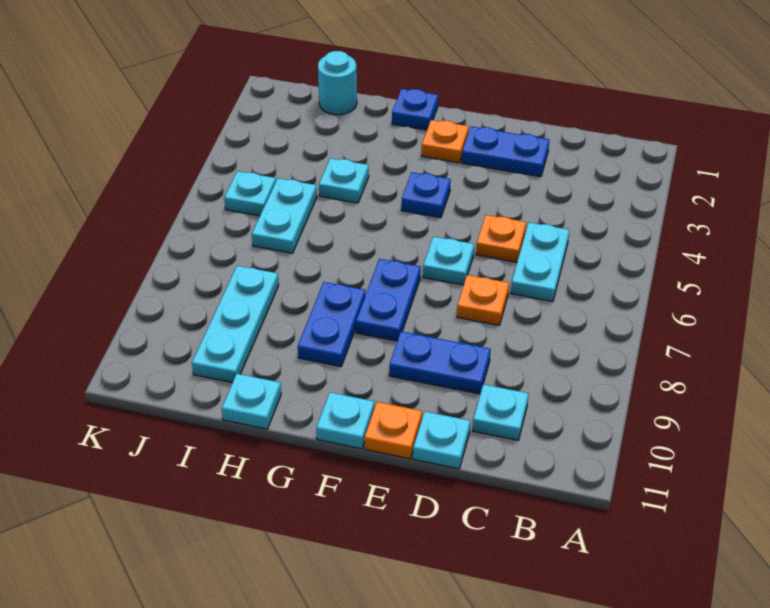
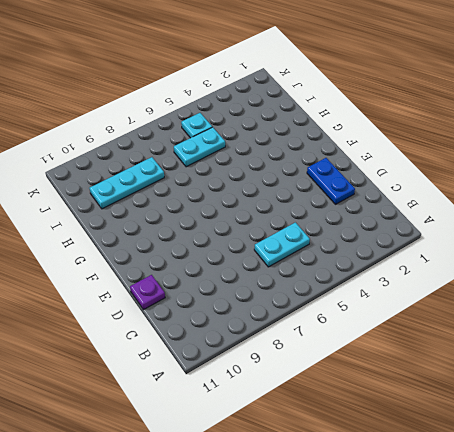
purple plate D11 level 1 -> cyan plate D11 level 1
none -> cyan plate C10 level 1
none -> orange plate D5 level 1
none -> orange plate D7 level 1

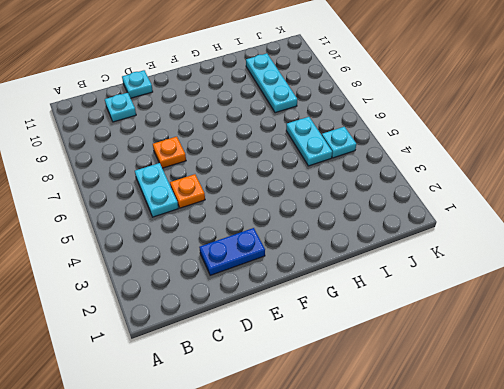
none -> blue plate D9:E9 level 1
none -> cyan plate E6 level 1
none -> orange plate E11 level 1

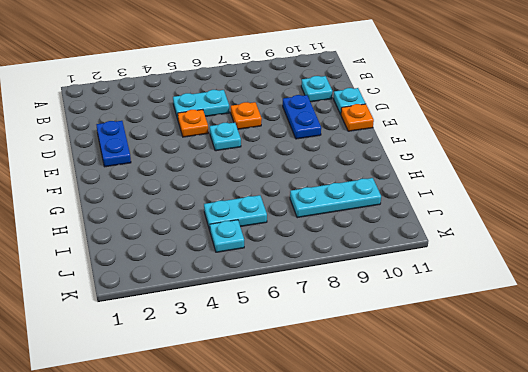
none -> orange plate F2 level 1
none -> blue plate F4 level 1
none -> blue plate F7:F8 level 1

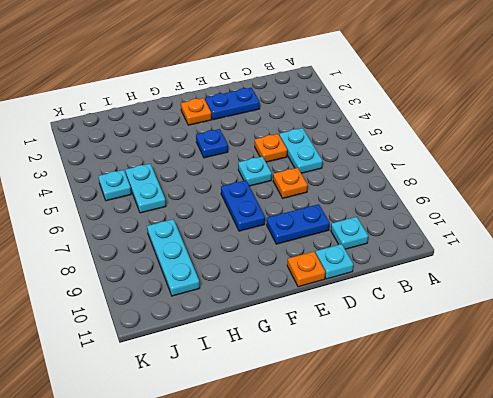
none -> cyan plate F11 level 1
none -> blue plate G1 level 1
none -> blue plate G8:G9 level 1

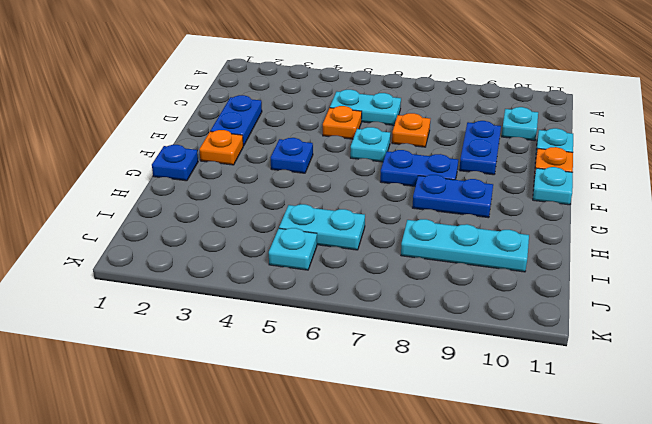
none -> cyan plate H4 level 1
none -> cyan plate H11 level 1
none -> cyan round brick I1 level 1

